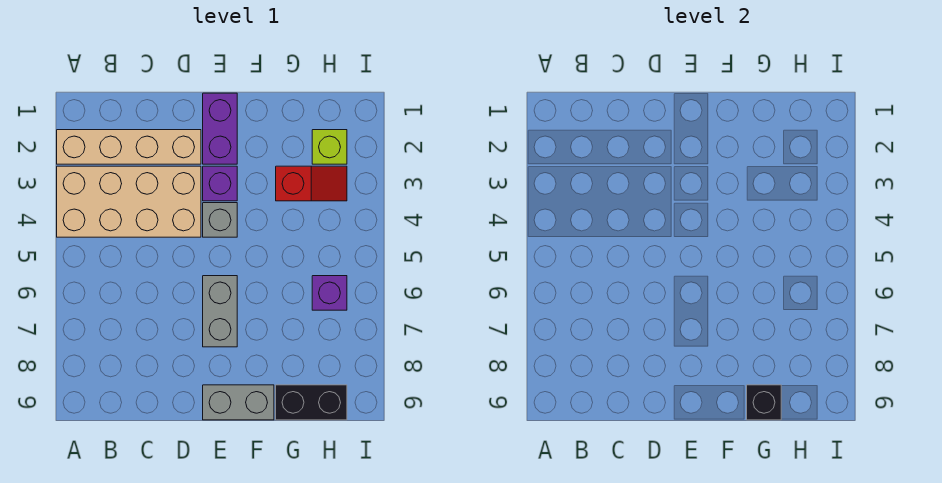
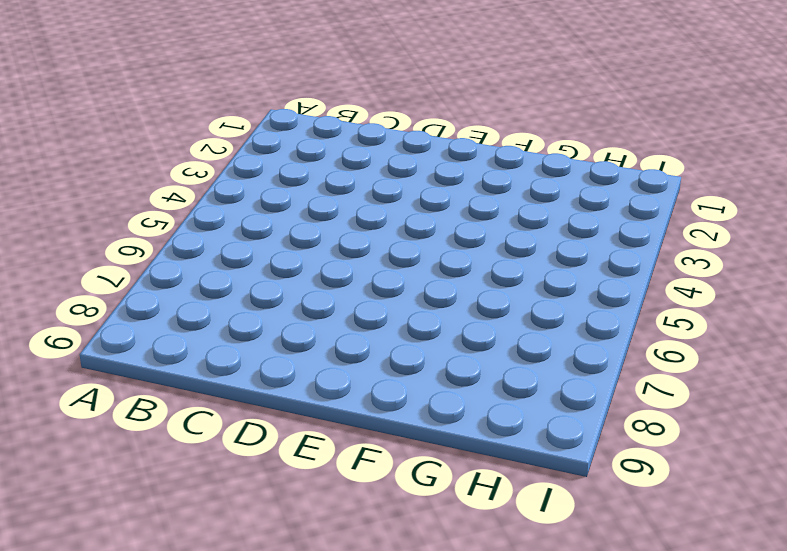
none -> tan brick A2:D2 level 1
none -> tan brick A3:D4 level 1
none -> purple brick E1:E2 level 1

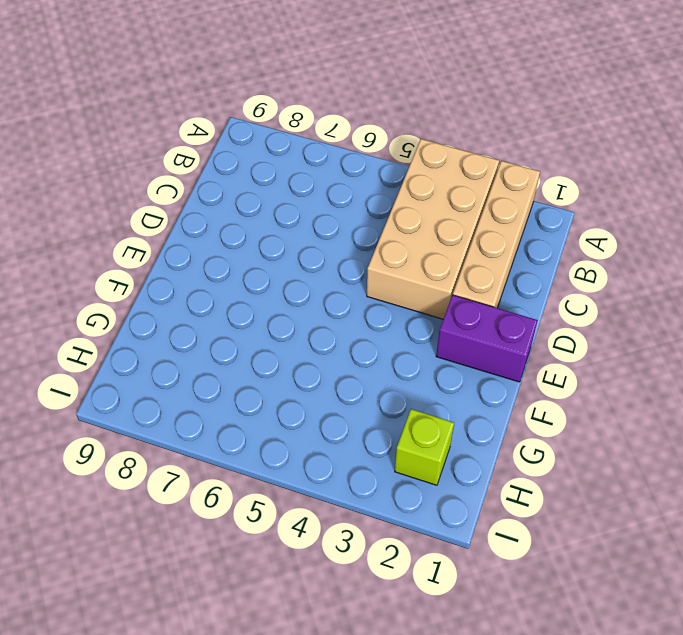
none -> purple brick E3 level 1
none -> grey brick E4 level 1
none -> grey brick E6:E7 level 1

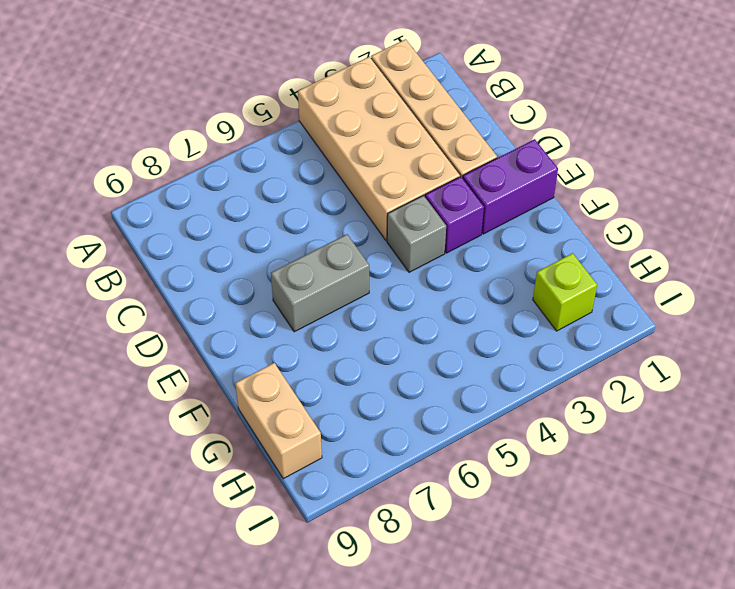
tan brick G9:H9 level 1 -> black brick G9:H9 level 1
none -> grey brick E9:F9 level 1
none -> red slope G3:H3 level 1 top G
none -> purple brick H6 level 1

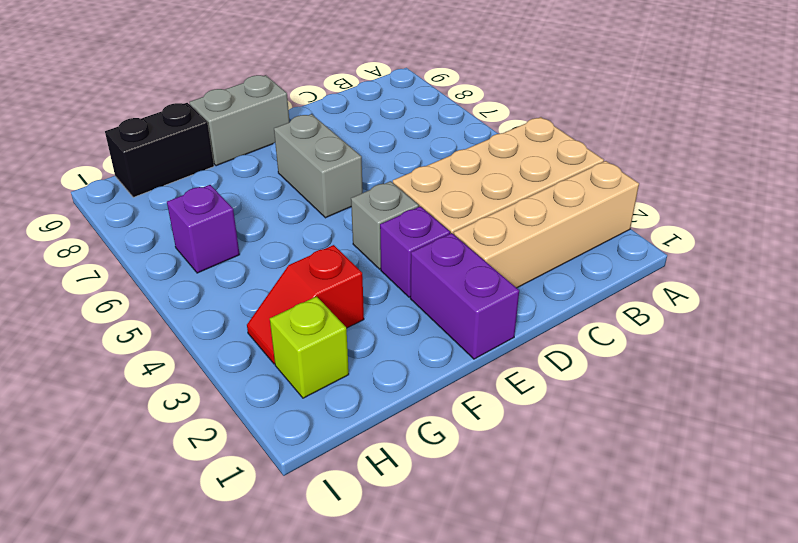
none -> black brick G9 level 2

